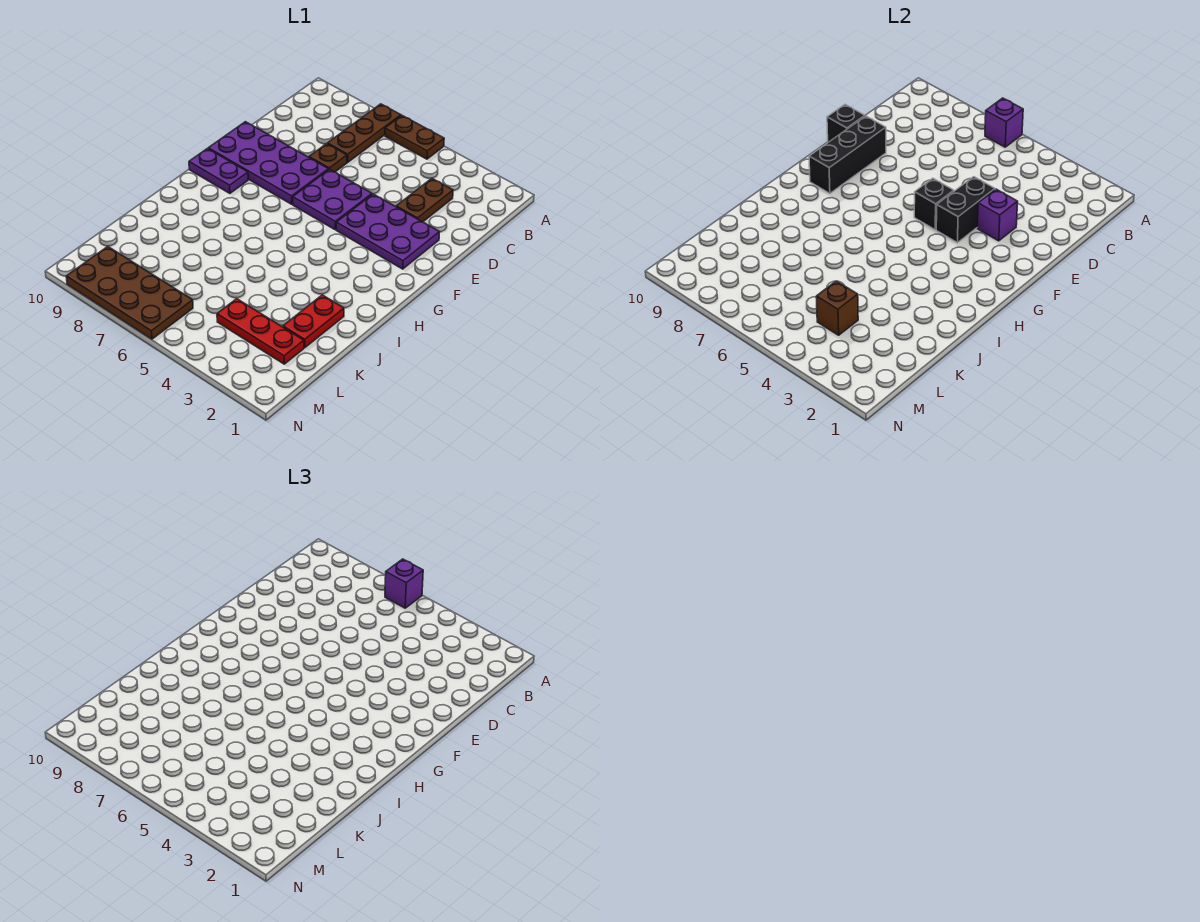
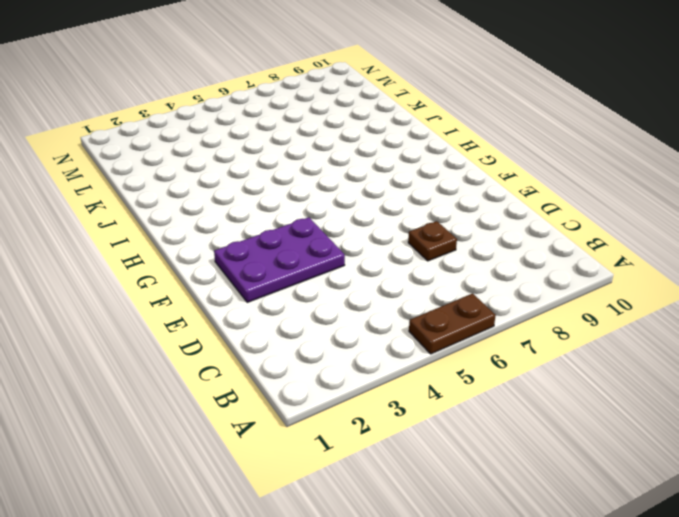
none -> brown plate A7:C7 level 1
none -> brown plate C3:D3 level 1
none -> purple plate E5:F6 level 1

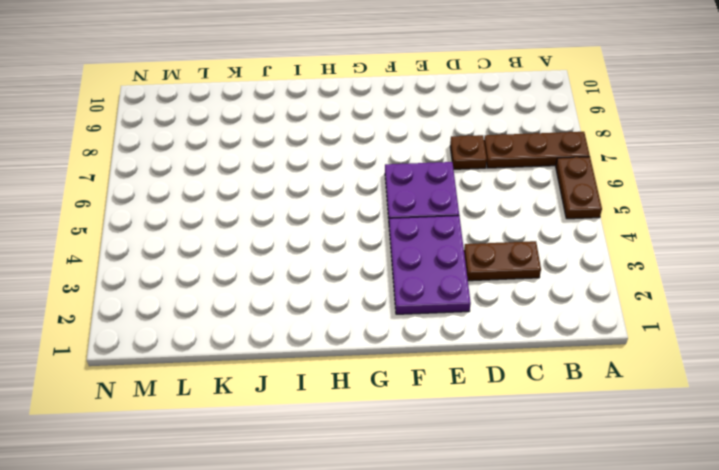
none -> purple plate E7:F10 level 1
none -> purple plate G9:G10 level 1
none -> red plate J2:K2 level 1

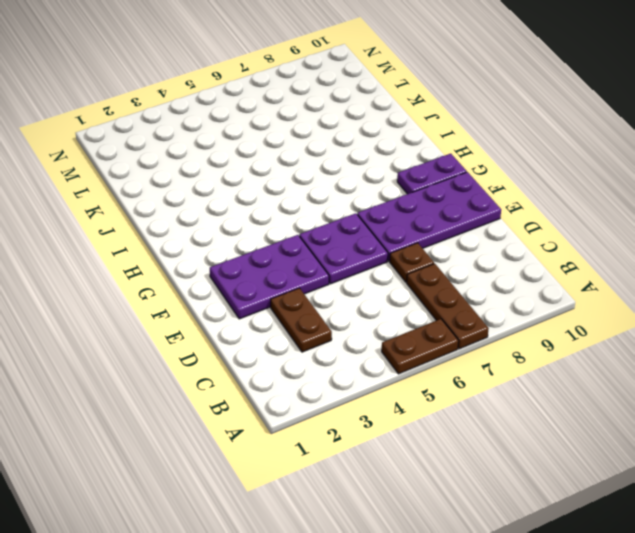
none -> red plate J2:K2 level 1
none -> red plate L2:L4 level 1
none -> brown plate M6:N9 level 1

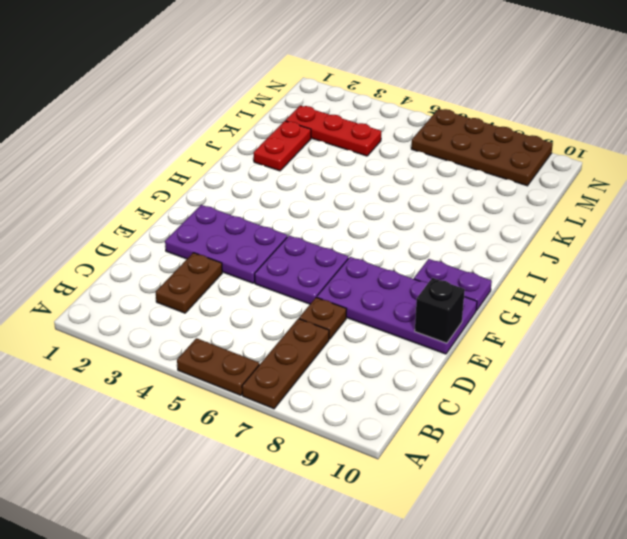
none -> purple brick A6 level 2
none -> purple brick E3 level 2
none -> black brick E4:F4 level 2

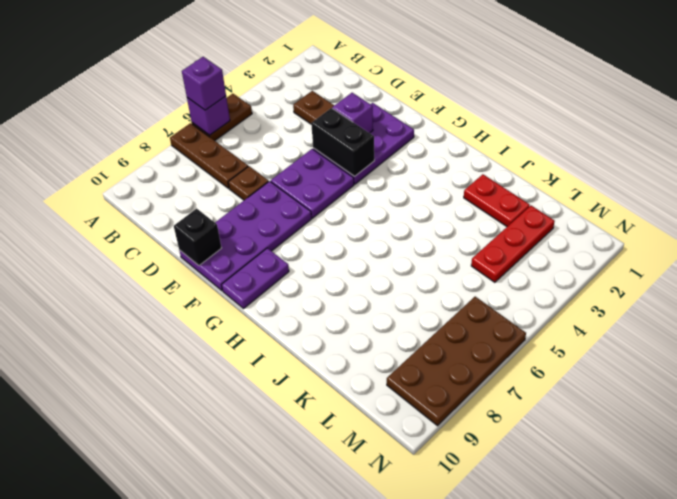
none -> black brick E9:G9 level 2
none -> black brick F5 level 2
none -> brown brick L4 level 2

